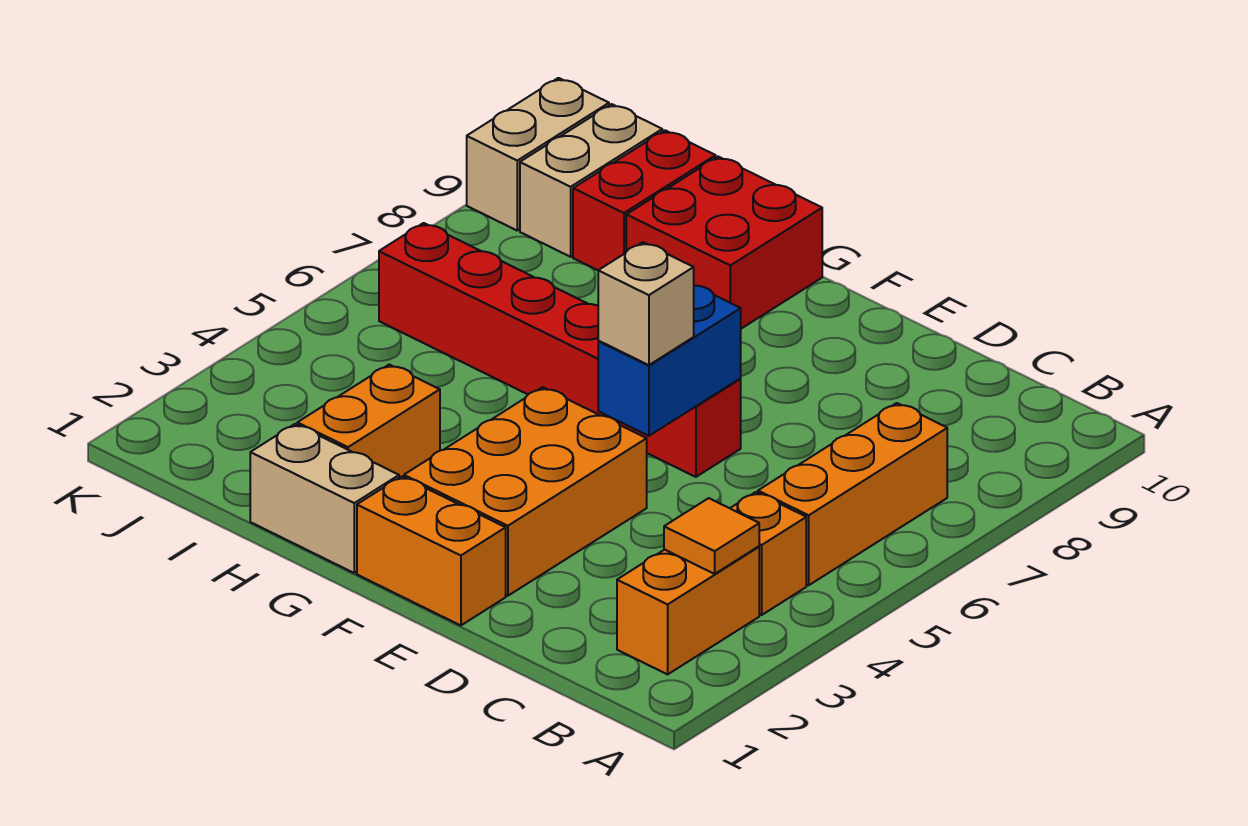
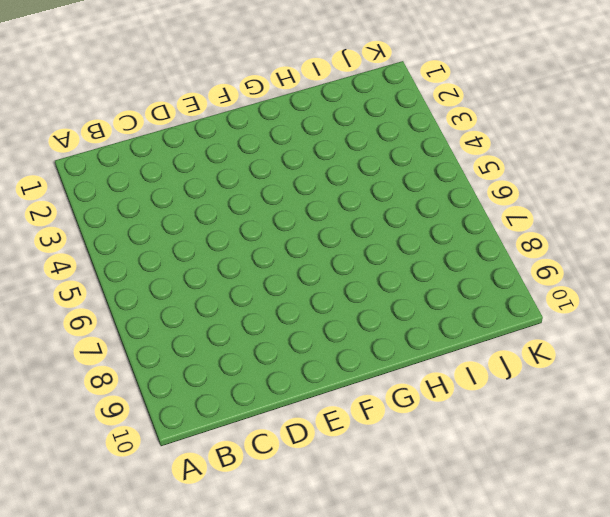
none -> orange brick B2:B3 level 1
none -> orange brick B4 level 1
none -> orange brick B5:B7 level 1

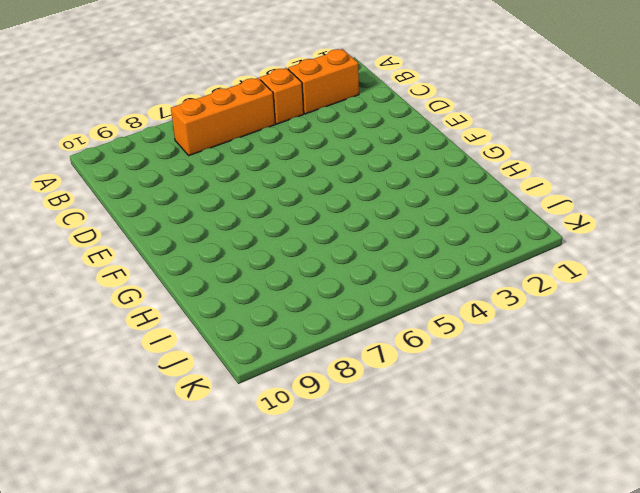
none -> orange brick E1:F1 level 1
none -> orange brick E2:F4 level 1
none -> red brick E6:J6 level 1

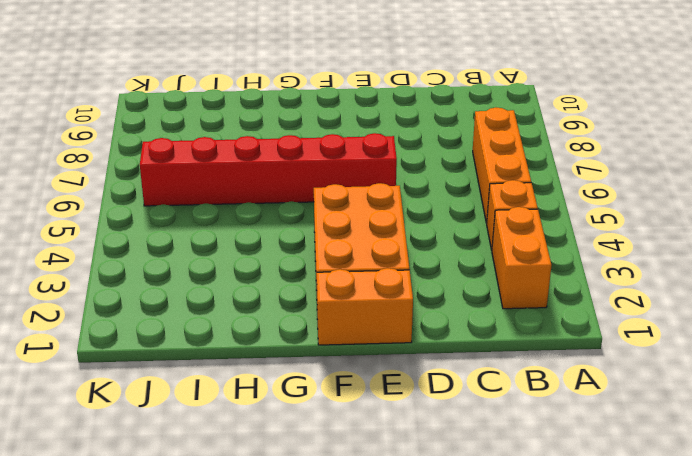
none -> tan brick G1:H1 level 1
none -> red brick G9:H10 level 1
none -> orange brick H2:H3 level 1

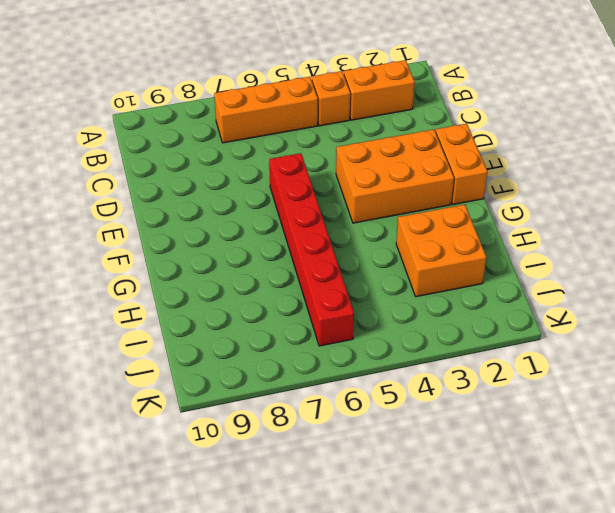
orange brick H2:I3 level 1 -> orange brick H2:H3 level 1
none -> tan brick G1:H1 level 1
none -> red brick G9:H10 level 1
none -> red brick I9:I10 level 1

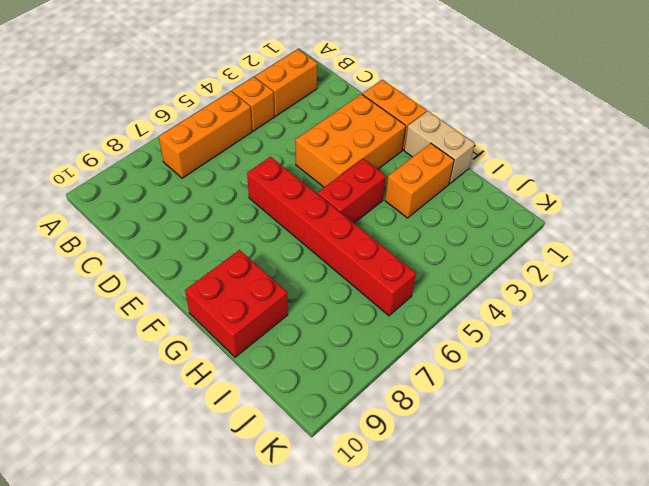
red brick G4:G5 level 1 -> red brick I9:I10 level 1
none -> tan brick J9:J10 level 1
none -> tan brick K9:K10 level 1
none -> orange tile B3 level 2

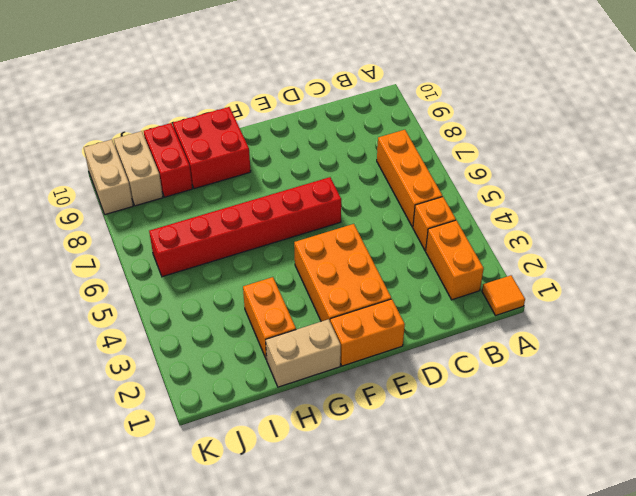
orange tile A1 level 1 -> orange tile B3 level 2
none -> blue brick E5:E6 level 2
none -> tan brick E5 level 3

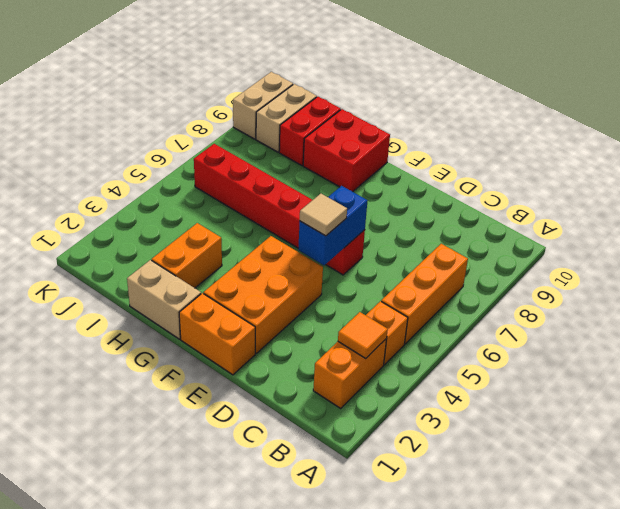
tan tile E5 level 3 -> tan brick E5 level 3

